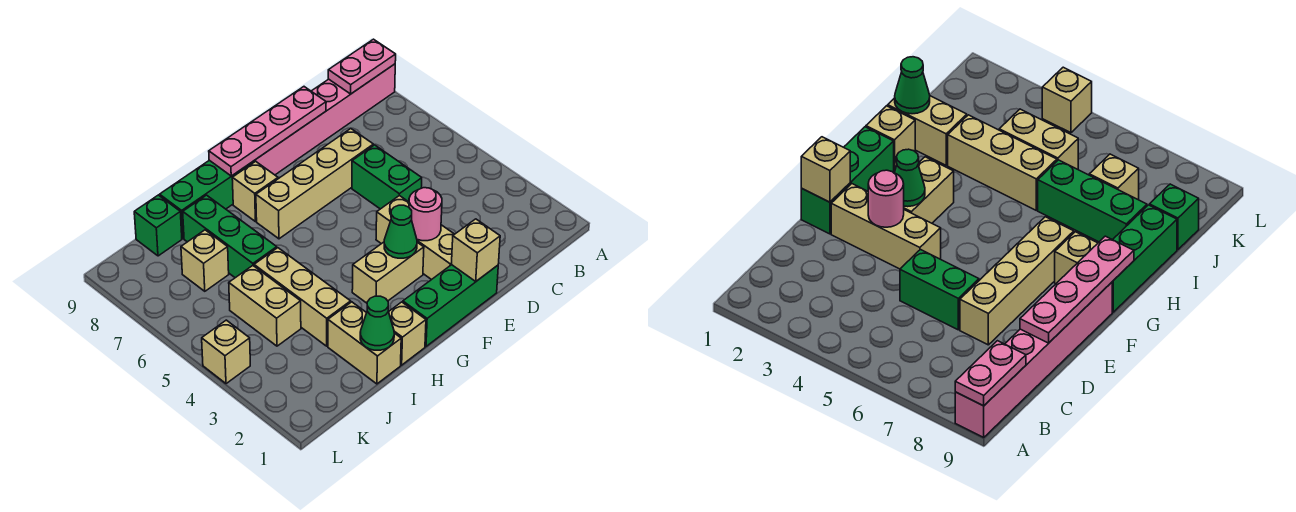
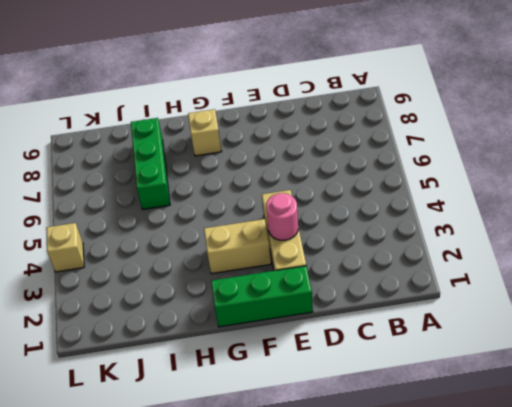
none -> pink brick A9:F9 level 1
none -> green brick D5:D6 level 1
none -> tan brick D7:G7 level 1

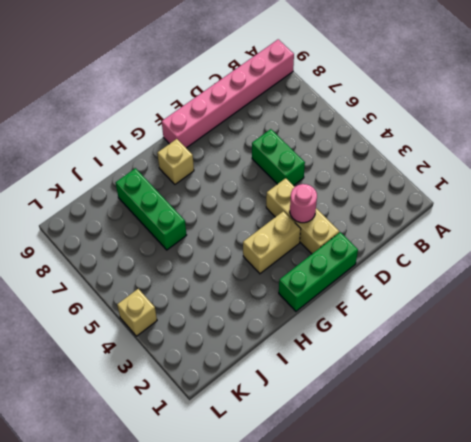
none -> tan brick D7:G7 level 1
none -> green brick G9:I9 level 1
none -> tan brick H1 level 1

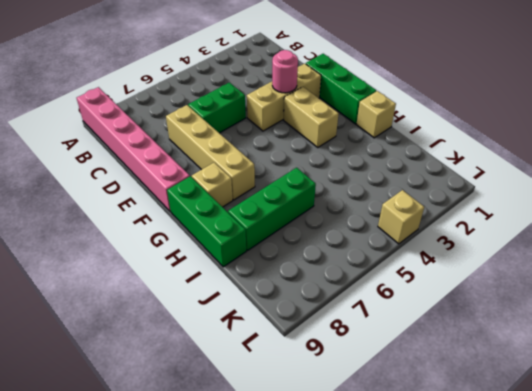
none -> tan brick I1:I2 level 1
none -> tan brick I3:I5 level 1
none -> tan brick J4:J5 level 1

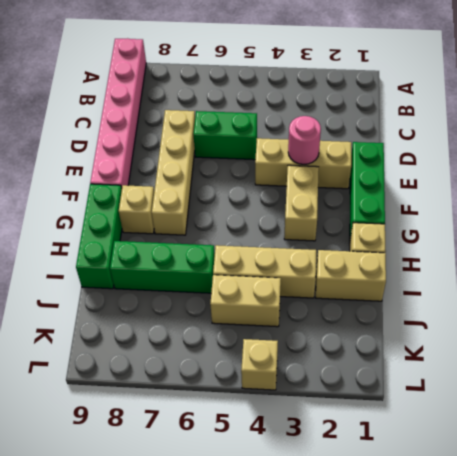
none -> tan brick J7 level 1
none -> green brick J9 level 1
none -> pink plate A9:B9 level 2

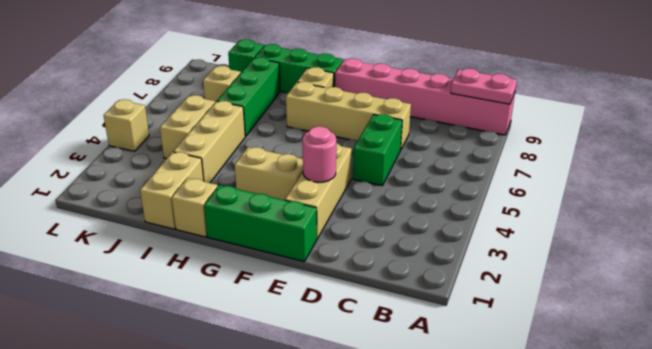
none -> pink plate D9:G9 level 2
none -> tan brick E1 level 2
none -> green cone F3 level 2

